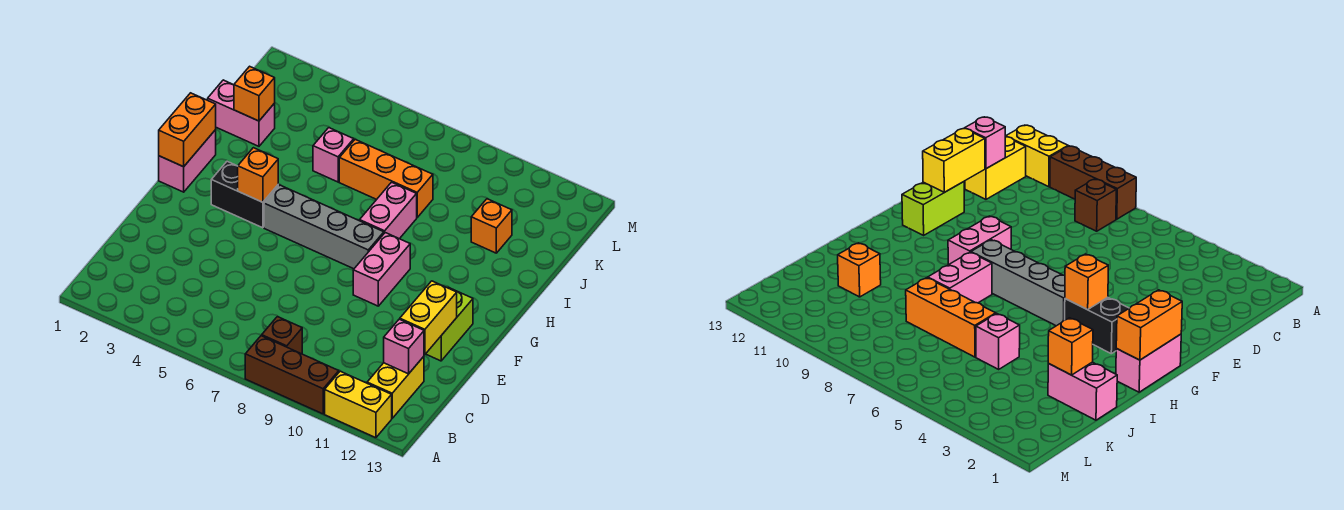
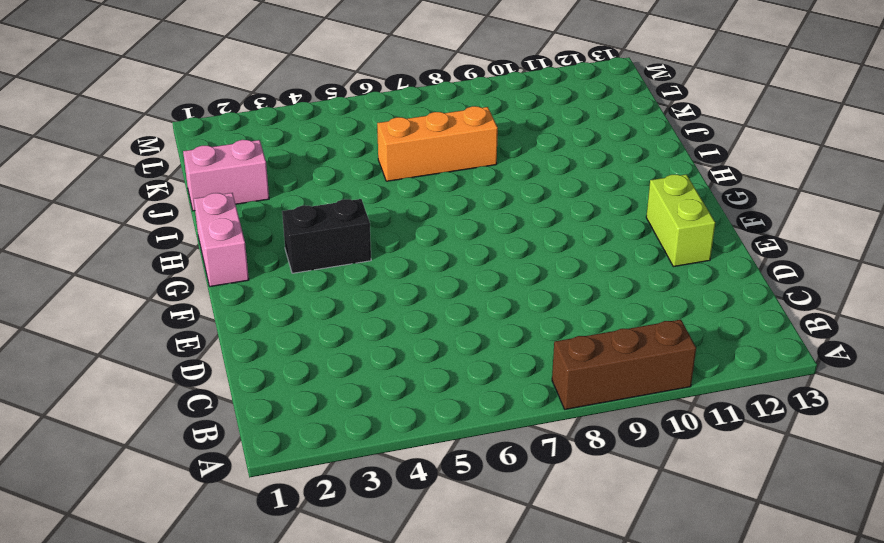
none -> yellow brick A11:A12 level 1
none -> brown brick B8 level 1
none -> yellow brick B12:C12 level 1

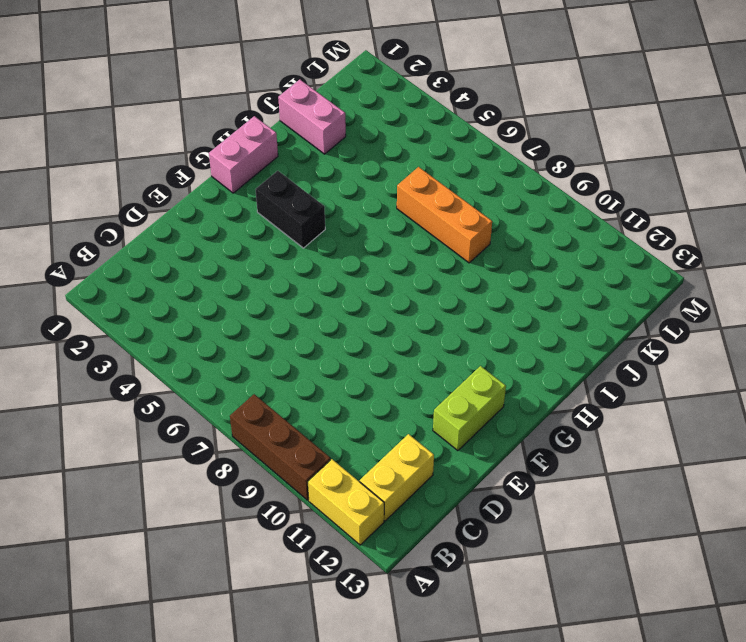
none -> brown brick B8 level 1
none -> pink brick F9:G9 level 1
none -> grey brick G5:G8 level 1

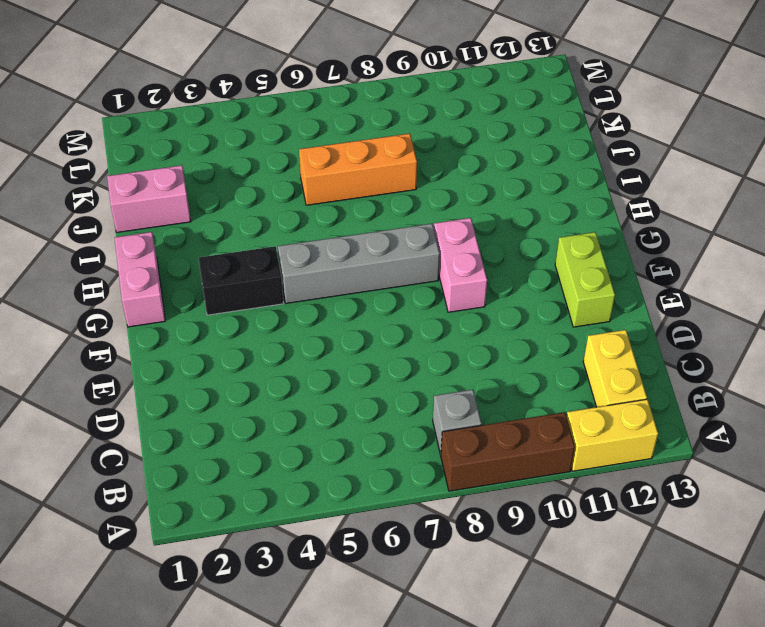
grey brick B8 level 1 -> brown brick B8 level 1
none -> pink brick H8:I8 level 1
none -> pink brick J5 level 1
none -> orange brick J11 level 1

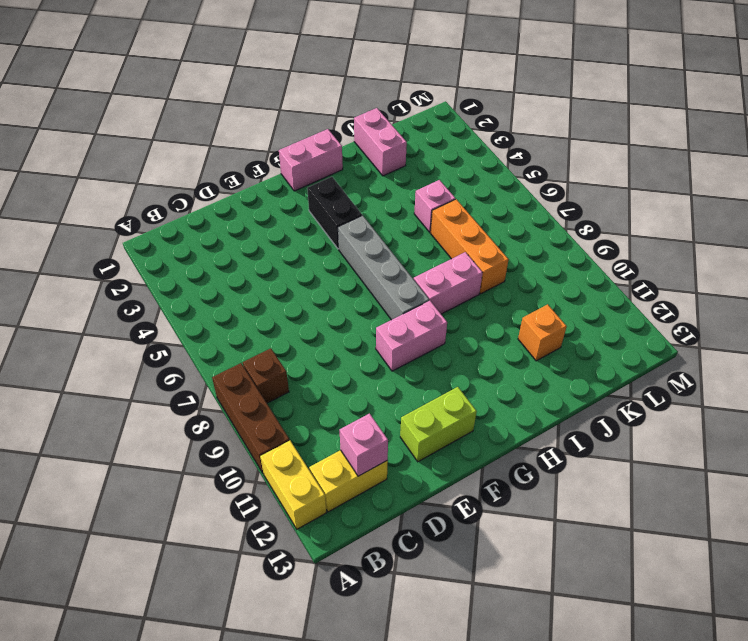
none -> yellow brick D12:E12 level 2
none -> orange brick G1:H1 level 2
none -> orange brick G4 level 2

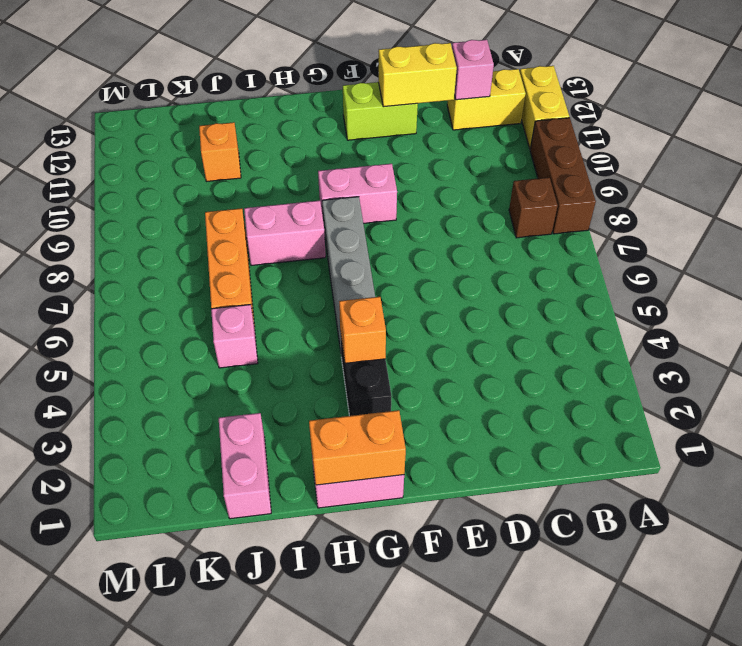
none -> orange brick J2 level 2

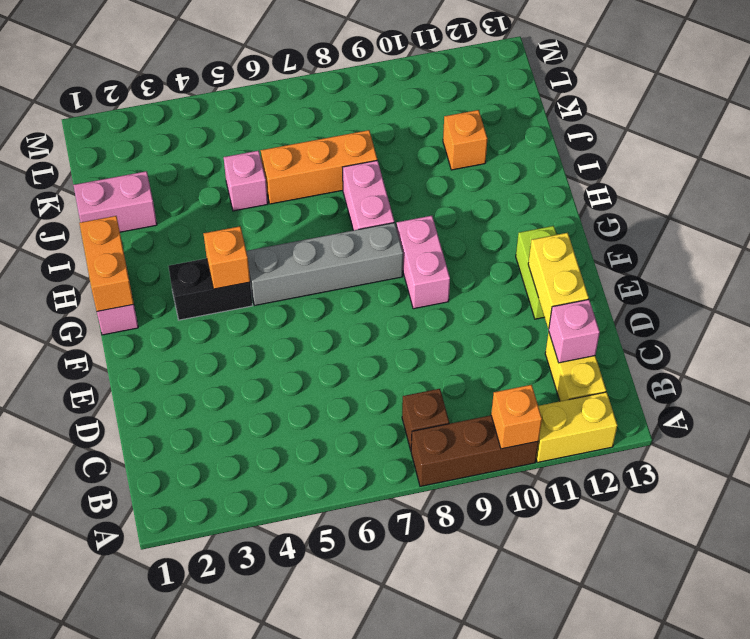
orange brick A10 level 2 -> orange brick J2 level 2

